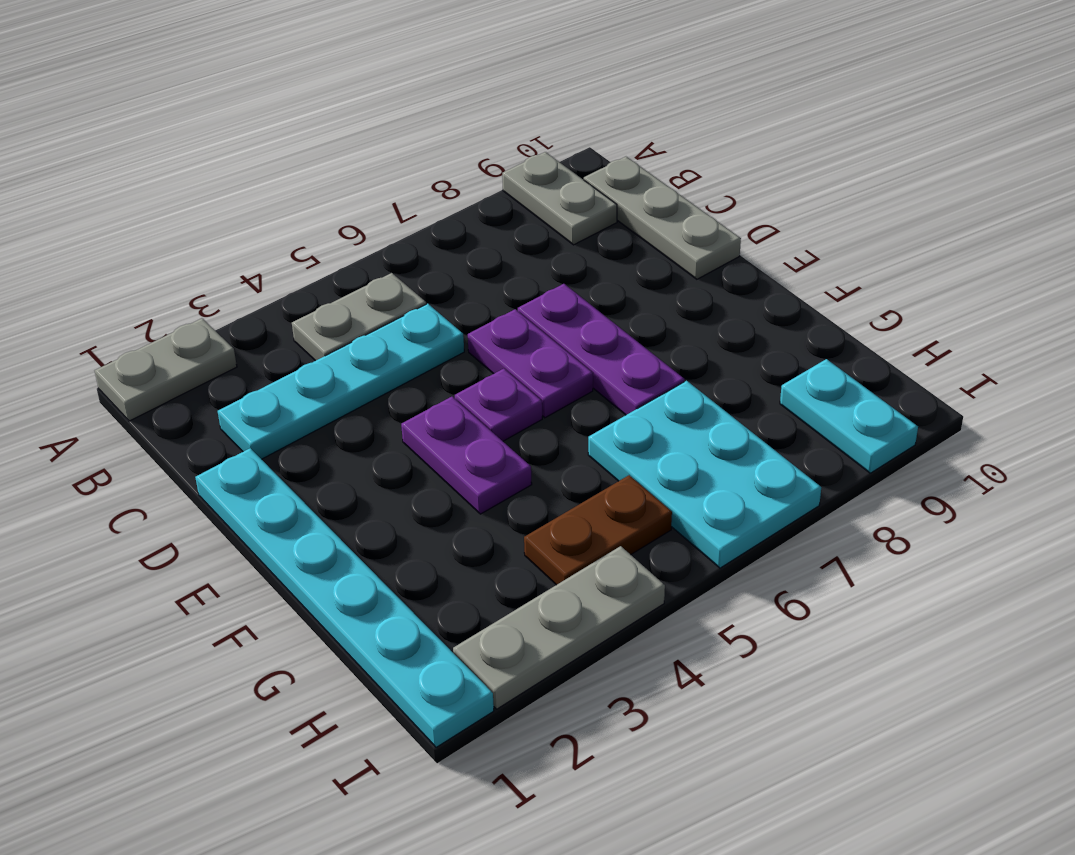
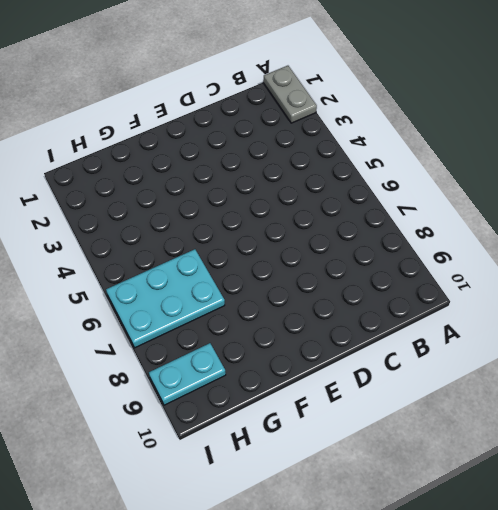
none -> grey plate A9:B9 level 1
none -> grey plate B4:B5 level 1
none -> grey plate B10:D10 level 1

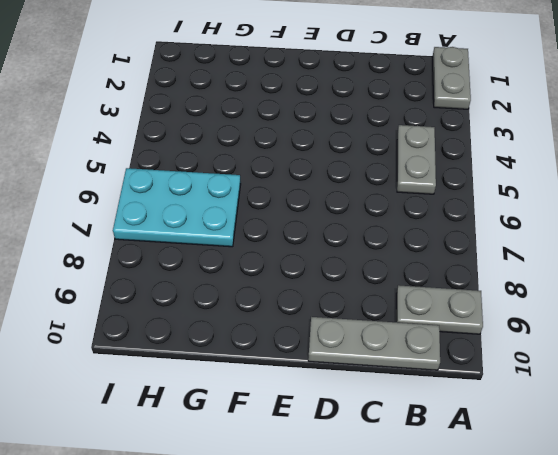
none -> cyan plate C2:C5 level 1
none -> cyan plate D1:I1 level 1
none -> purple plate D6:E6 level 1

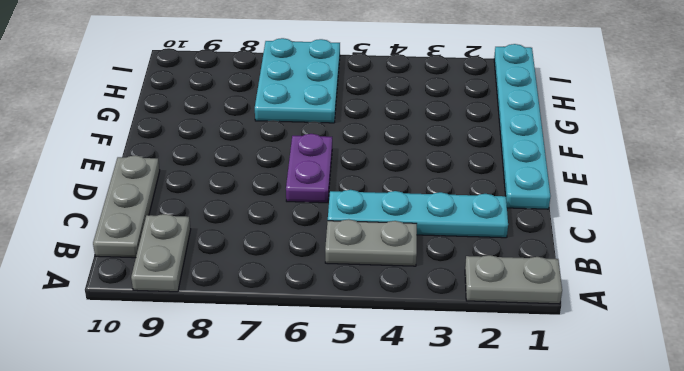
none -> purple plate D7:F7 level 1
none -> purple plate E4:F4 level 1
none -> purple plate E5 level 1

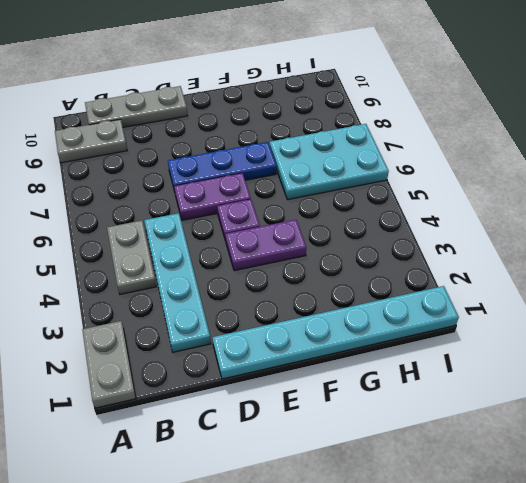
blue plate D7:F7 level 1 -> purple plate D7:F7 level 1
none -> brown plate H4:H5 level 1
none -> cyan plate H9:I9 level 1
none -> grey plate I2:I4 level 1

